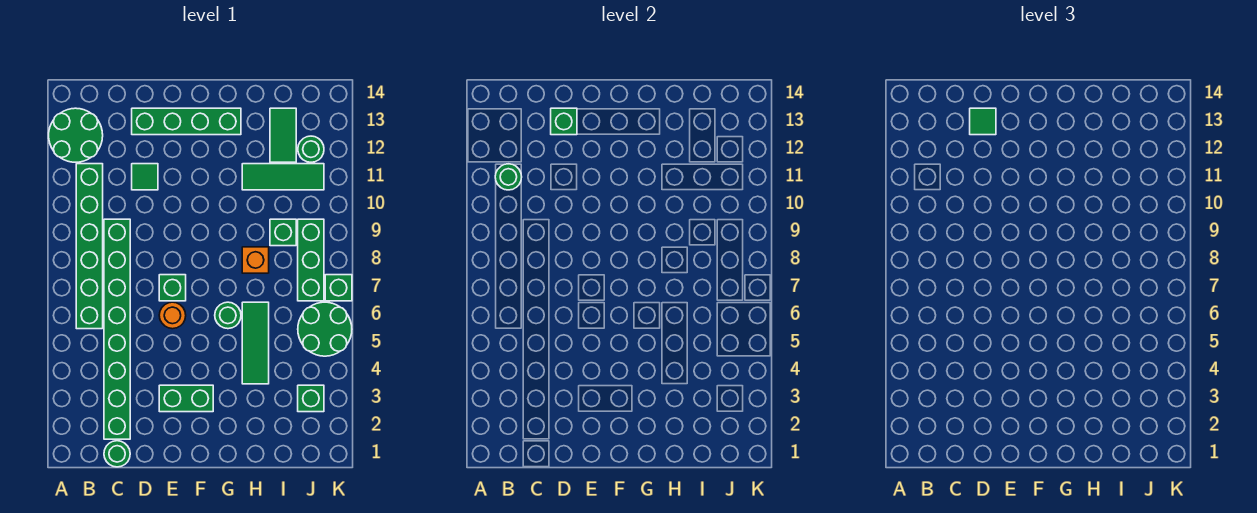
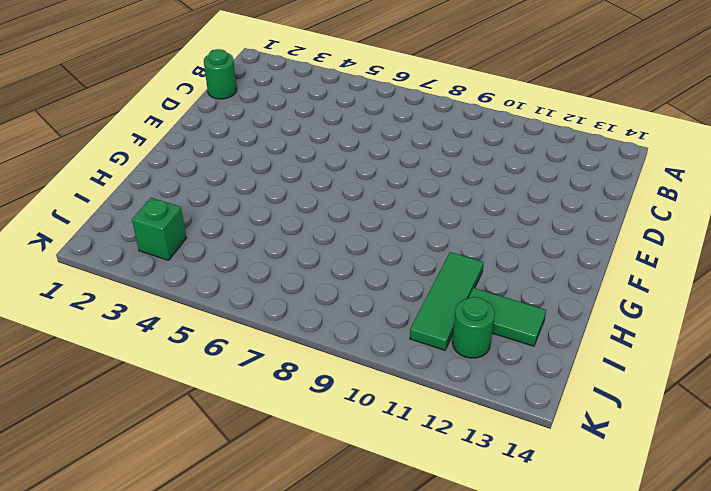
none -> green round brick A12:B13 level 1
none -> green brick B6:B11 level 1
none -> green brick C2:C9 level 1

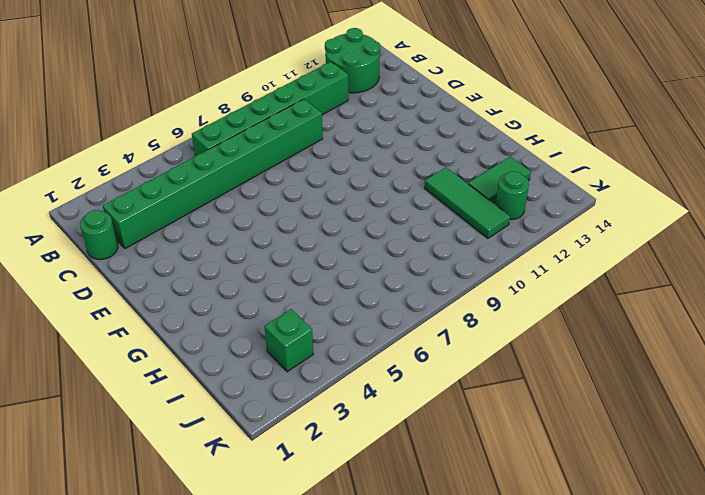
none -> green tile D11 level 1
none -> green brick D13:G13 level 1
none -> green brick E3:F3 level 1

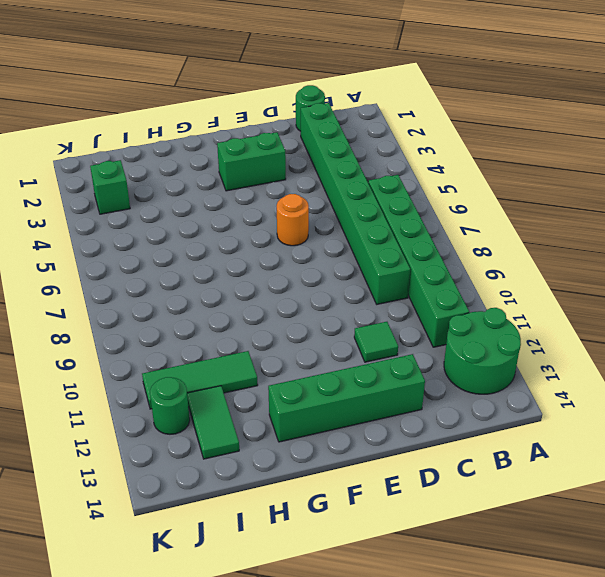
none -> green brick E7 level 1
none -> green round brick G6 level 1
none -> green tile H4:H6 level 1

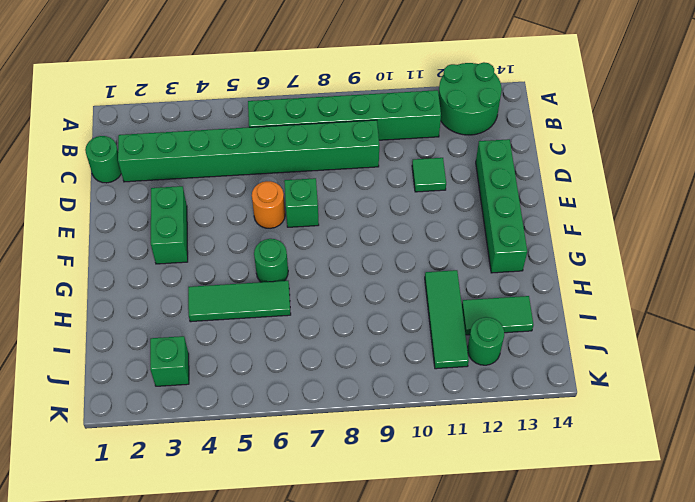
none -> orange brick H8 level 1
none -> green brick I9 level 1
none -> green round brick J5:K6 level 1

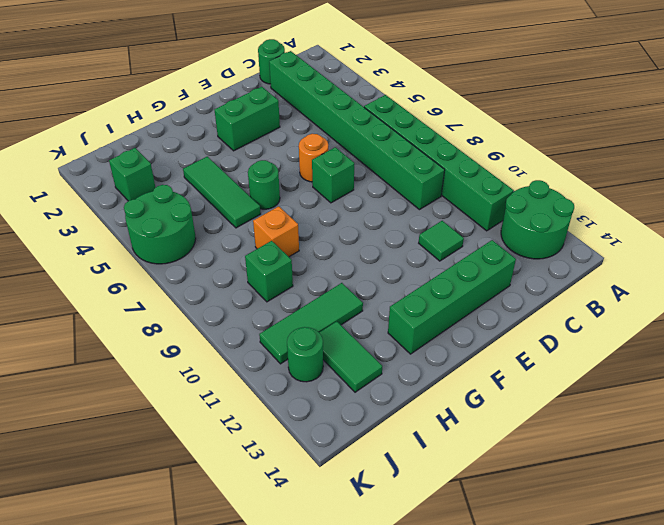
none -> green brick J7:J9 level 1
none -> green brick K7 level 1
none -> green round brick B11 level 2

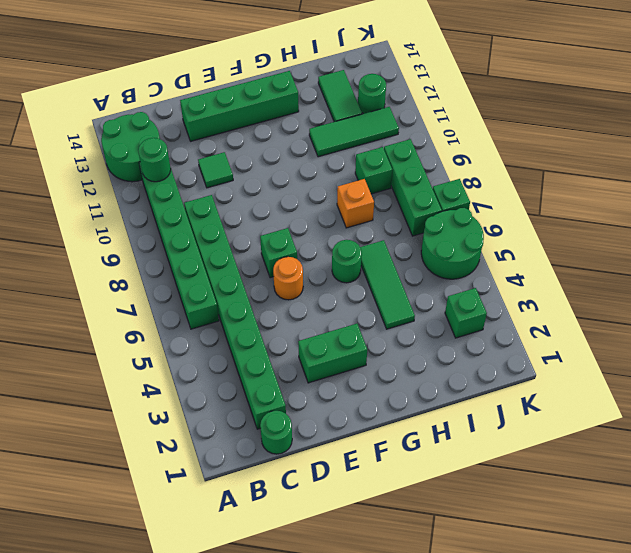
none -> green brick D13 level 2
none -> green tile D13 level 3

